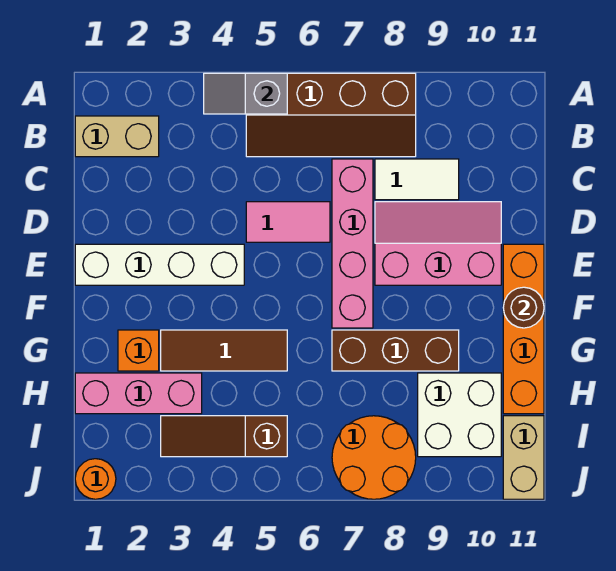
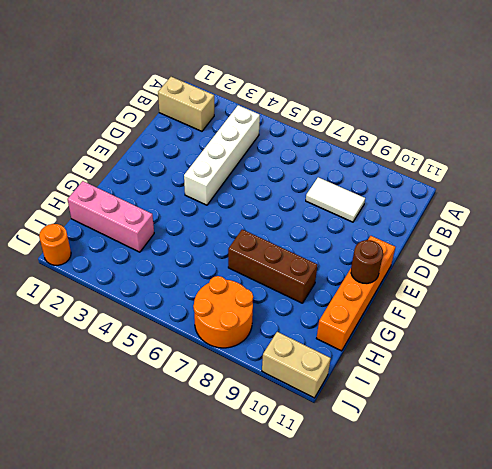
white brick B4:E4 level 1 -> white brick E1:E4 level 1
tan brick J10:J11 level 1 -> tan brick I11:J11 level 1
none -> brown slope A5:B8 level 1 top A
none -> pink brick C7:F7 level 1
none -> pink tile D5:D6 level 1

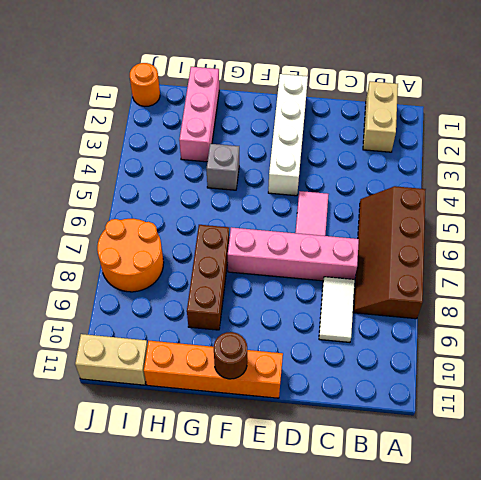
grey brick G4 level 1 -> brown tile G3:G5 level 1
none -> pink slope D8:E10 level 1 top E
none -> orange brick G2 level 1
none -> white brick H9:I10 level 1

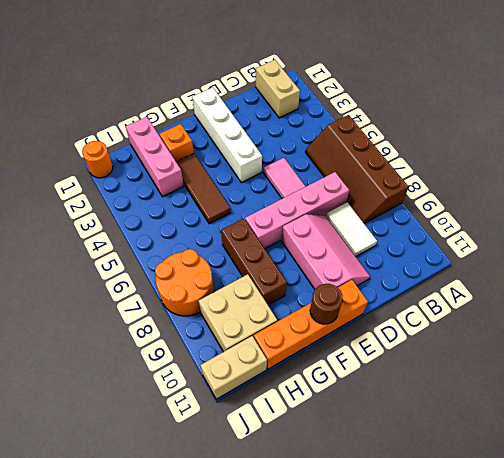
tan brick H9:I10 level 1 -> white brick H9:I10 level 1
none -> brown slope I3:I5 level 1 top 5
none -> grey slope A4:A5 level 2 top 5

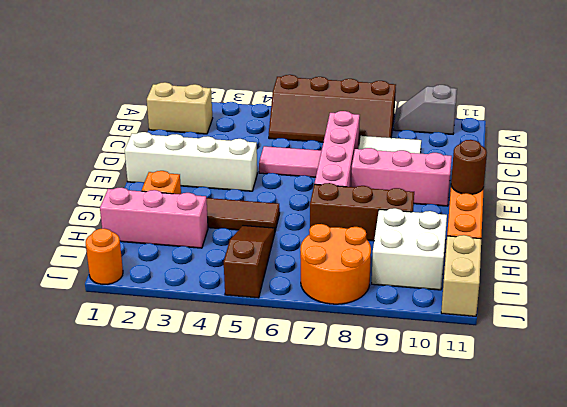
grey slope A9:A10 level 1 top 10 -> grey slope A4:A5 level 2 top 5
brown slope H5:J5 level 1 top J -> brown slope I3:I5 level 1 top 5

